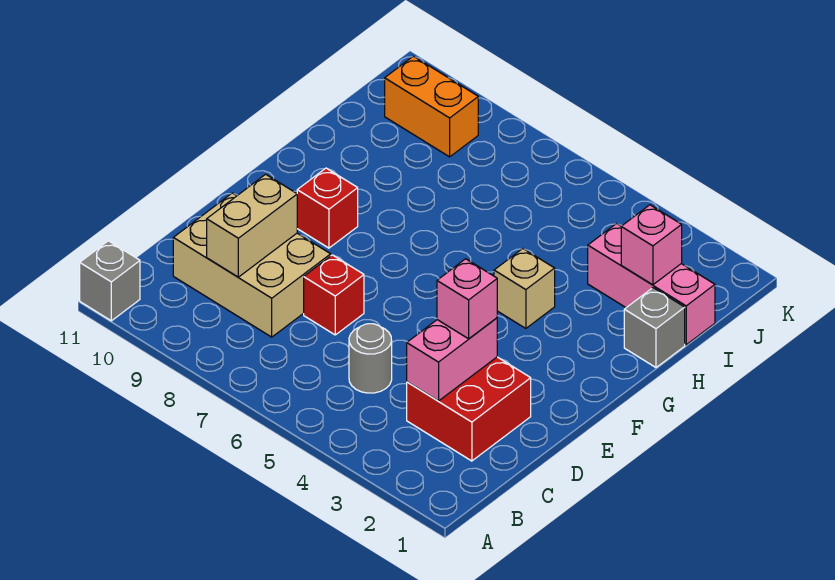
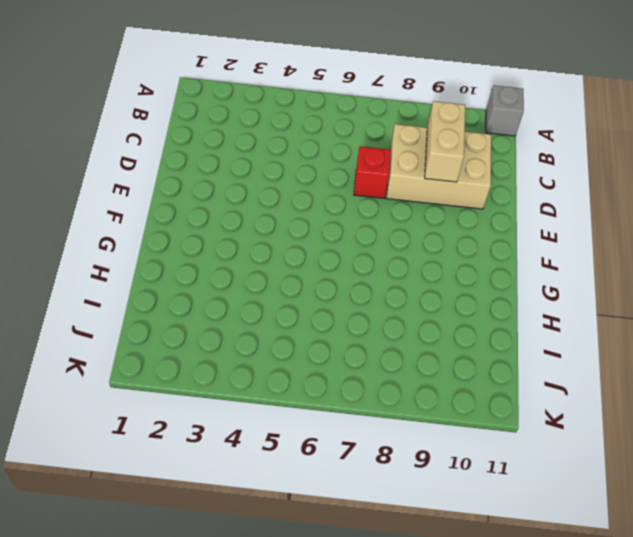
none -> red brick C2:D3 level 1
none -> grey round brick C5 level 1
none -> red brick F9 level 1

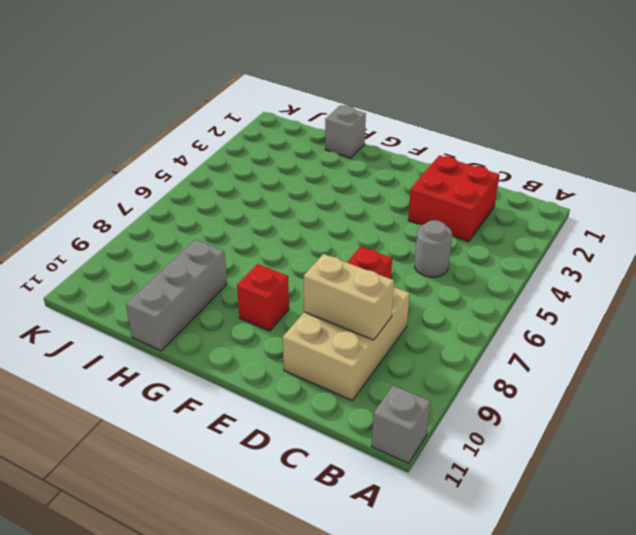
grey brick H9:H11 level 1 -> none
none -> tan brick G4 level 1
none -> pink brick I1:I3 level 1
none -> orange brick J9:J10 level 1

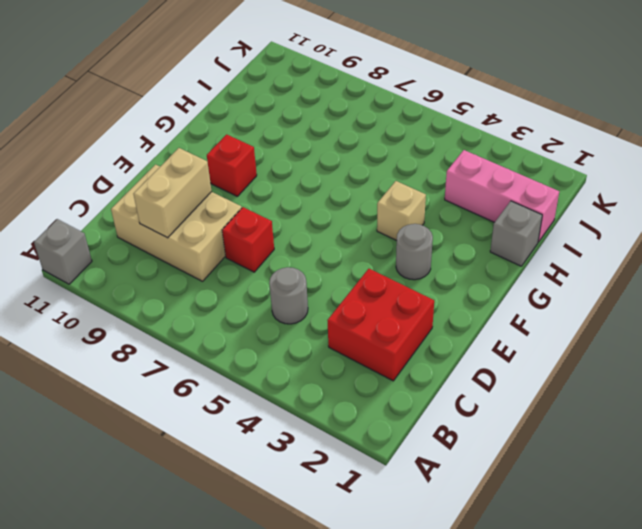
grey round brick F3 level 1 -> none
none -> orange brick J9:J10 level 1
none -> pink brick C3:D3 level 2
none -> pink brick I2 level 2

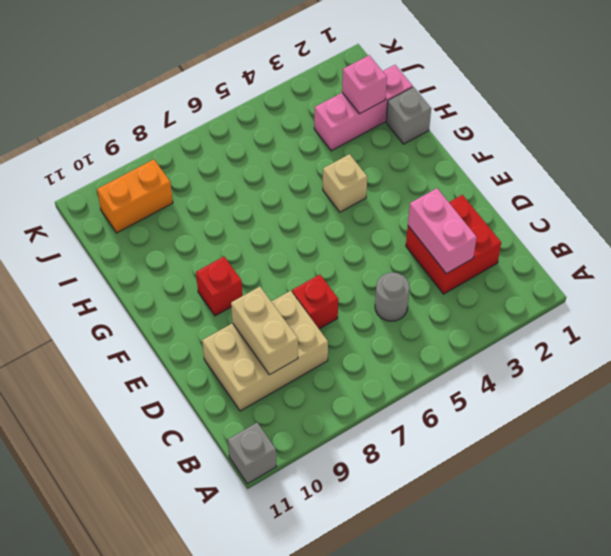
none -> pink brick D3 level 3

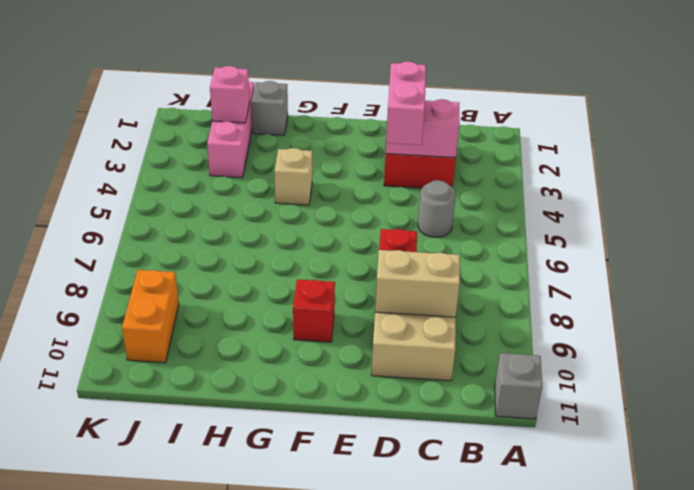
pink brick D3:D4 level 3 -> pink brick D3 level 3

